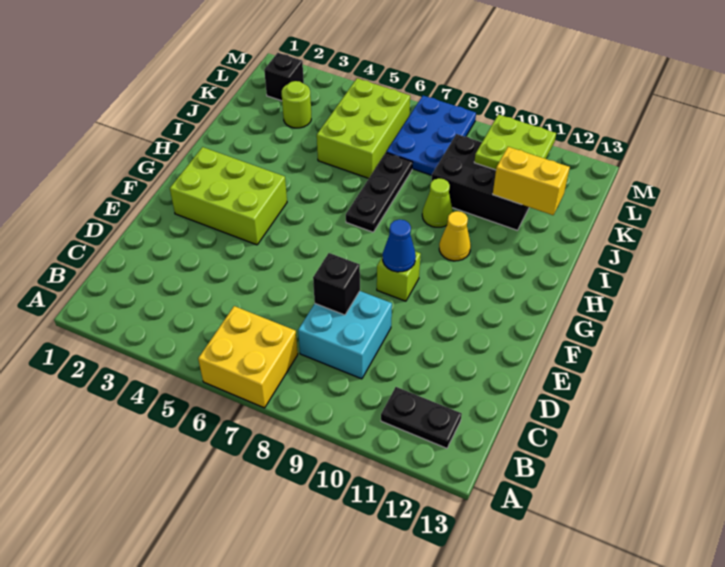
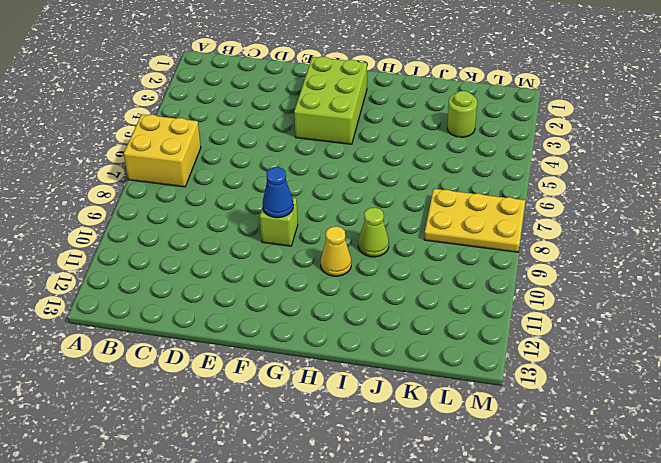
yellow plate K7:M8 level 1 -> blue plate K7:M8 level 1
none -> black plate B11:B12 level 1
none -> cyan brick C8:D9 level 1
none -> black plate H7:J7 level 1

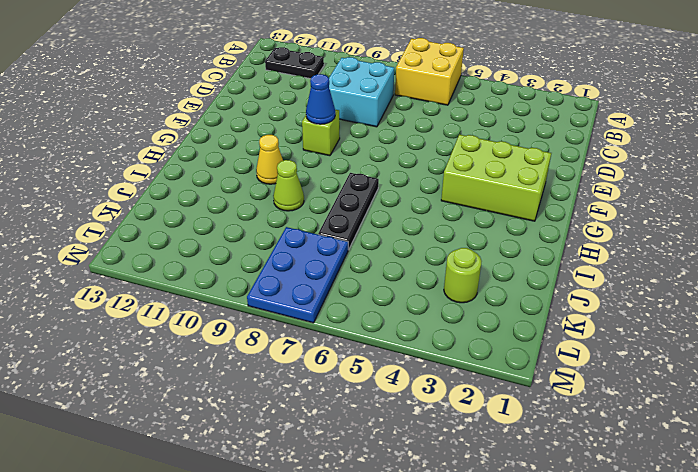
none -> lime brick J5:L6 level 1
none -> black brick J9:K11 level 1
none -> black brick L2 level 1

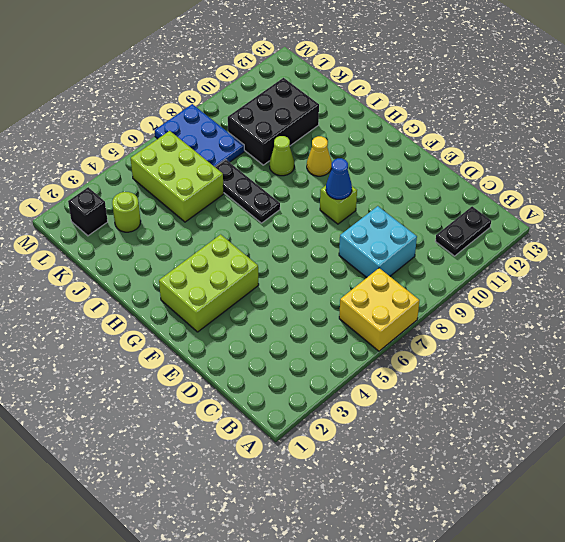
none -> black brick D8 level 2
none -> yellow brick J11:J12 level 2
none -> lime plate K10:L11 level 2

